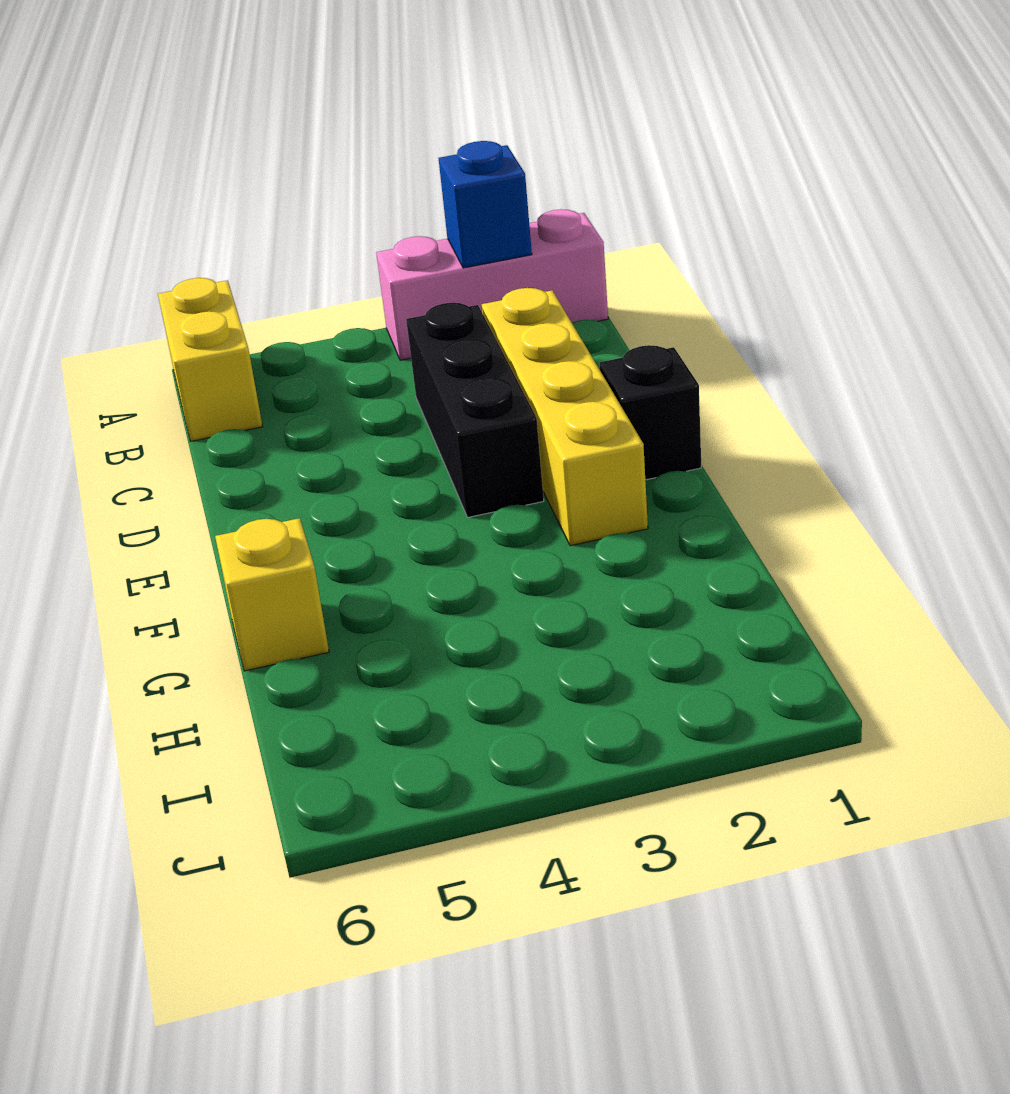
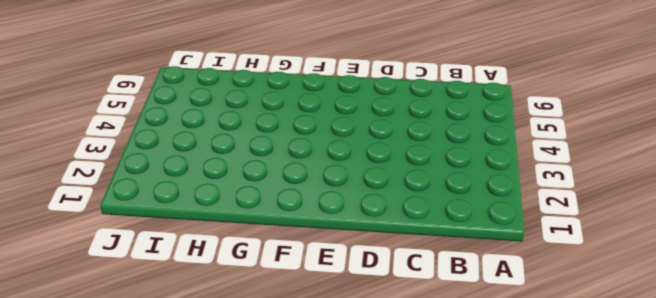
none -> pink brick A1:A3 level 1
none -> yellow brick A6:B6 level 1

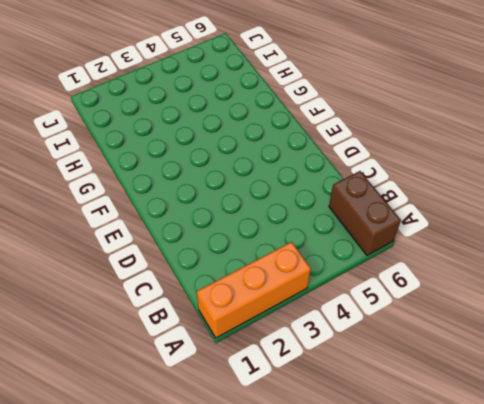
orange brick A1:A3 level 1 -> pink brick A1:A3 level 1
brown brick A6:B6 level 1 -> yellow brick A6:B6 level 1
none -> yellow brick C2:F2 level 1
none -> black brick C3:E3 level 1

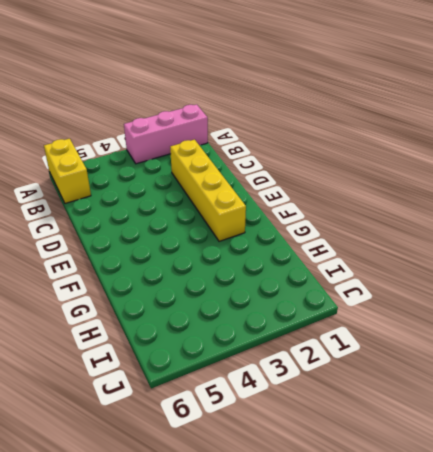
none -> black brick C3:E3 level 1
none -> black brick E1 level 1

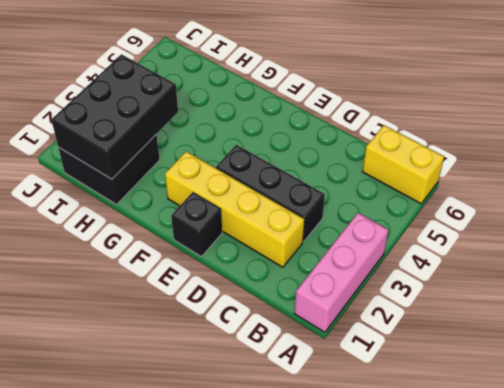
black brick H1:I2 level 1 -> none
black brick H1:I3 level 2 -> none
none -> yellow brick G6 level 1
none -> blue brick A2 level 2

